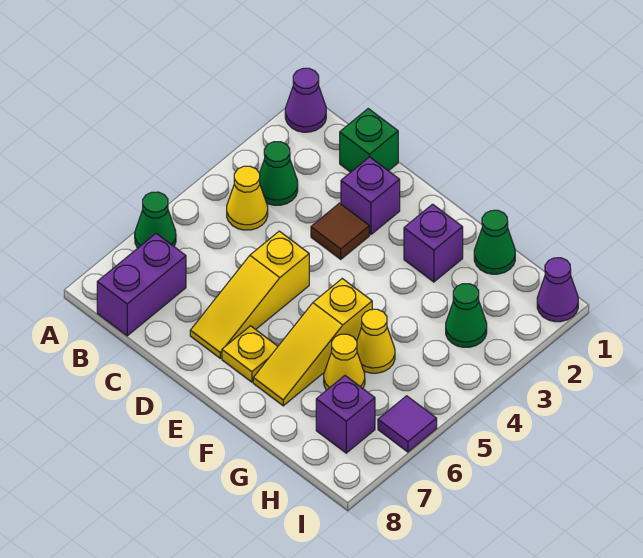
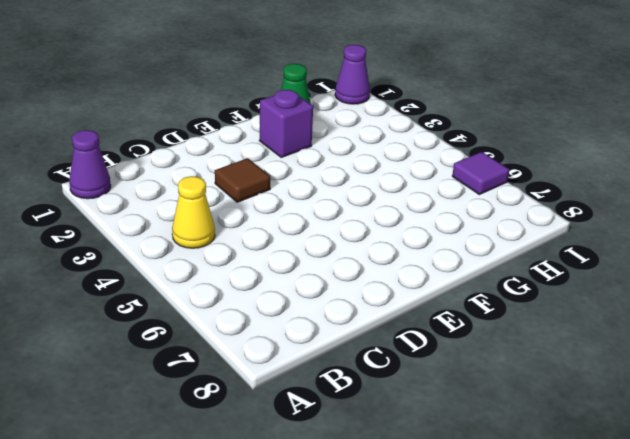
none -> green cone A6 level 1
none -> green cone B3 level 1
none -> purple brick B7:B8 level 1

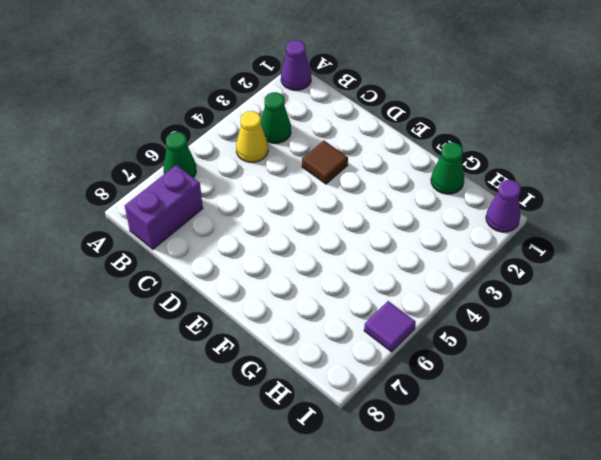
none -> green brick C1 level 1
none -> purple brick D2 level 1
none -> yellow slope D5:D7 level 1 top 5

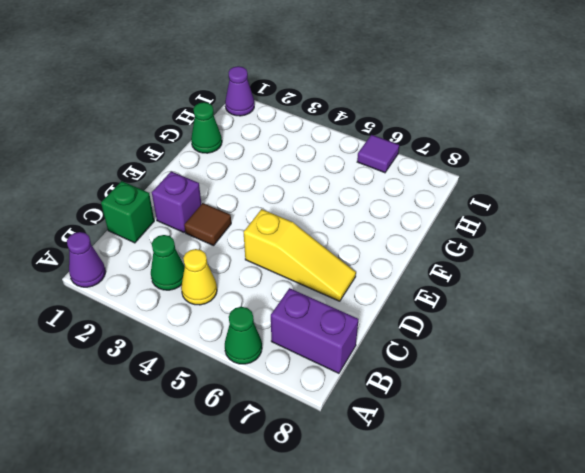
none -> yellow plate E7 level 1
none -> purple brick F2 level 1
none -> yellow slope F5:F7 level 1 top 5

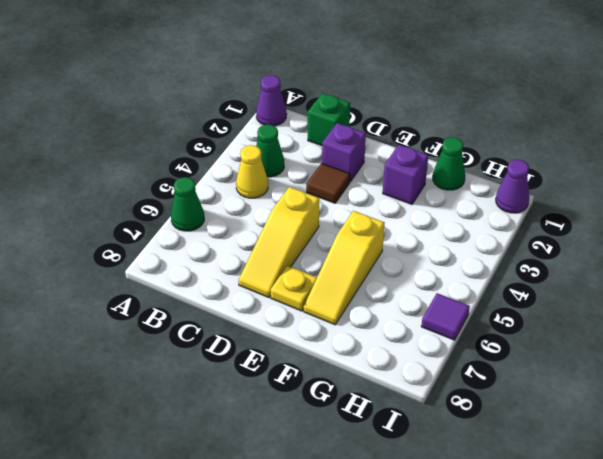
none -> purple brick B7:B8 level 1
none -> yellow cone G5 level 1
none -> yellow cone G6 level 1

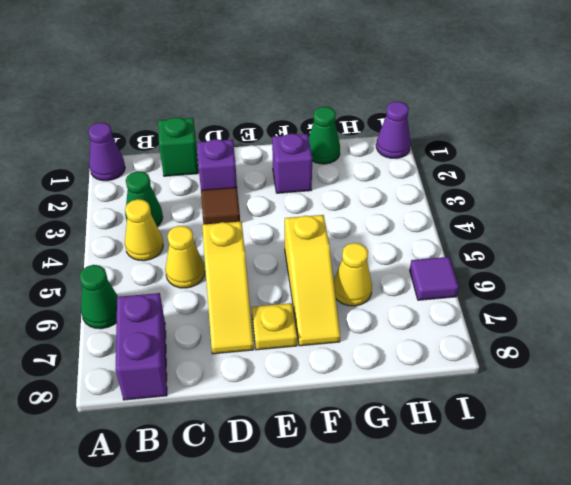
yellow cone C5 level 1 -> yellow cone G5 level 1
none -> green cone H3 level 1
none -> purple brick H7 level 1

